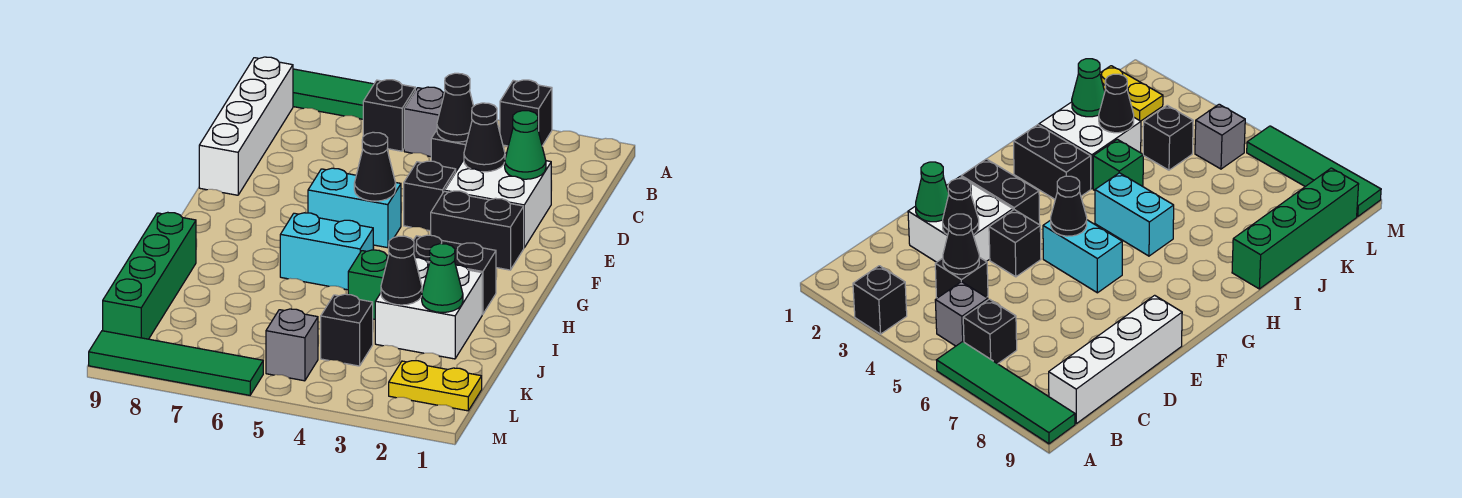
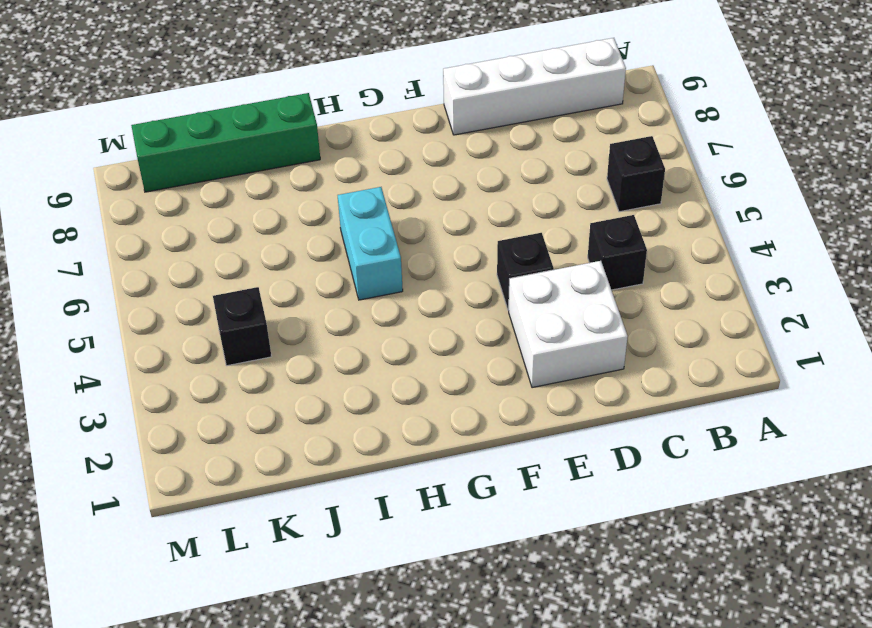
none -> black brick A3 level 1
none -> green tile A6:A9 level 1
none -> grey brick B5 level 1

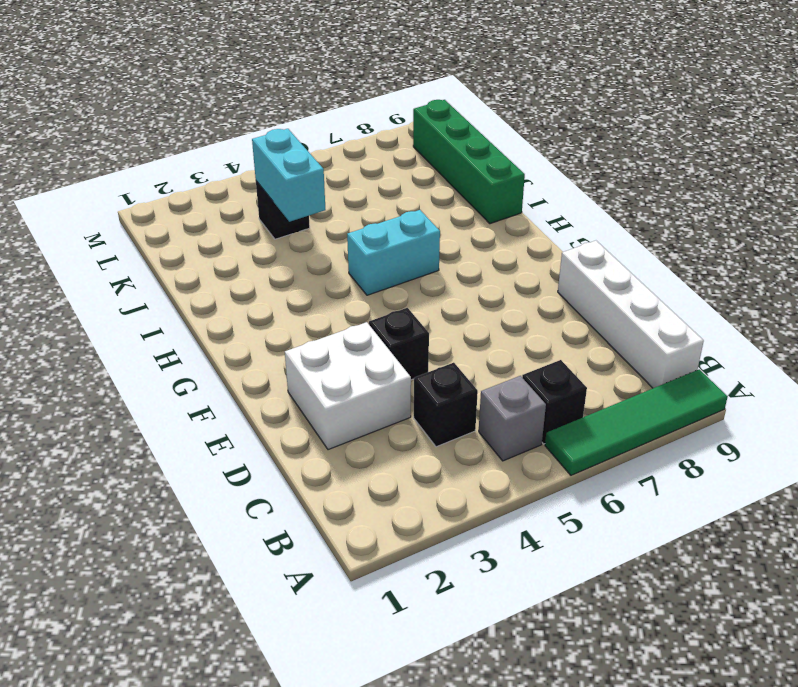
cyan brick J4:K4 level 2 -> cyan brick F5:F6 level 1
none -> black brick A3 level 1
none -> black brick F2:F3 level 1
none -> black brick H2:H3 level 1

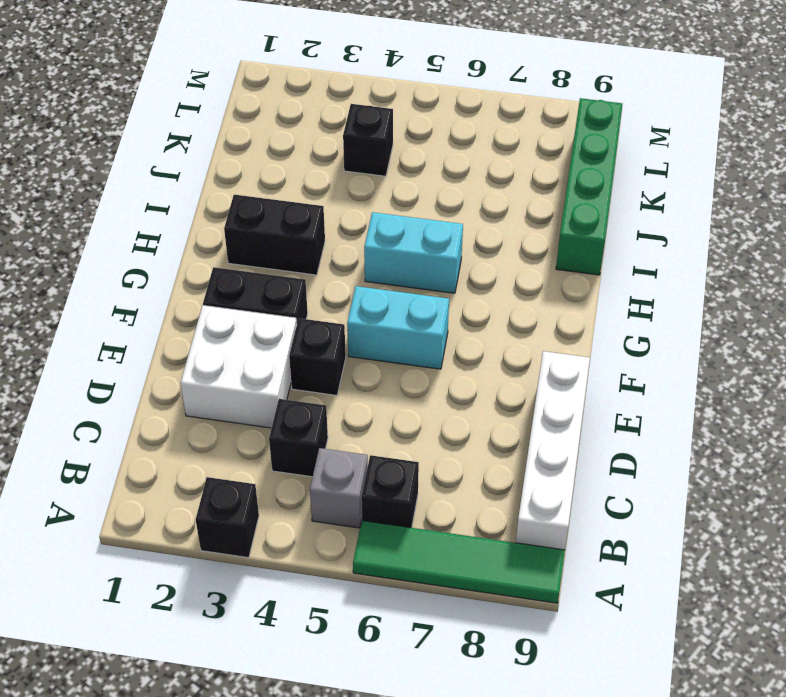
none -> white brick I2:J3 level 1
none -> green brick I4 level 1
none -> yellow plate L1:L2 level 1

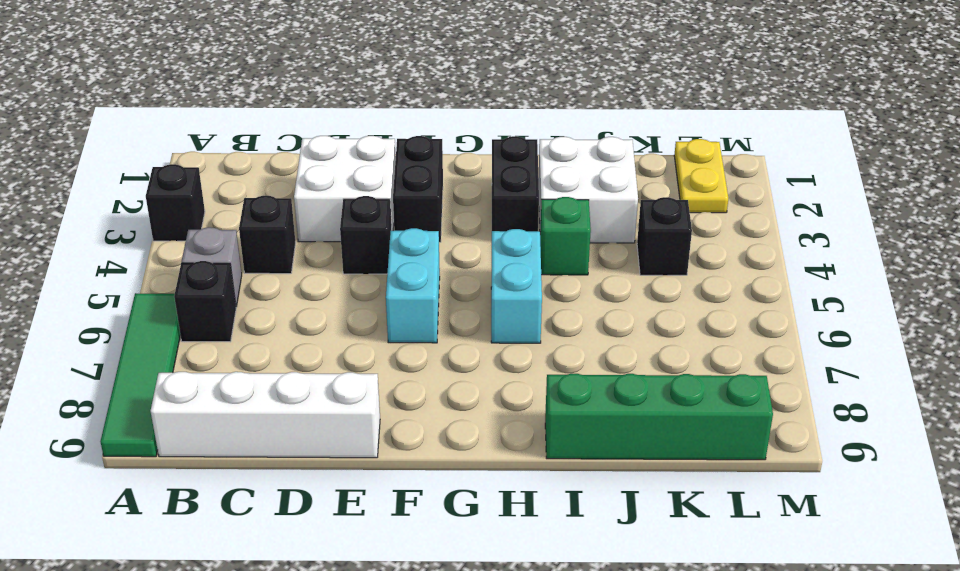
none -> grey brick L5 level 1
none -> green tile M6:M9 level 1
none -> black cone C4 level 2

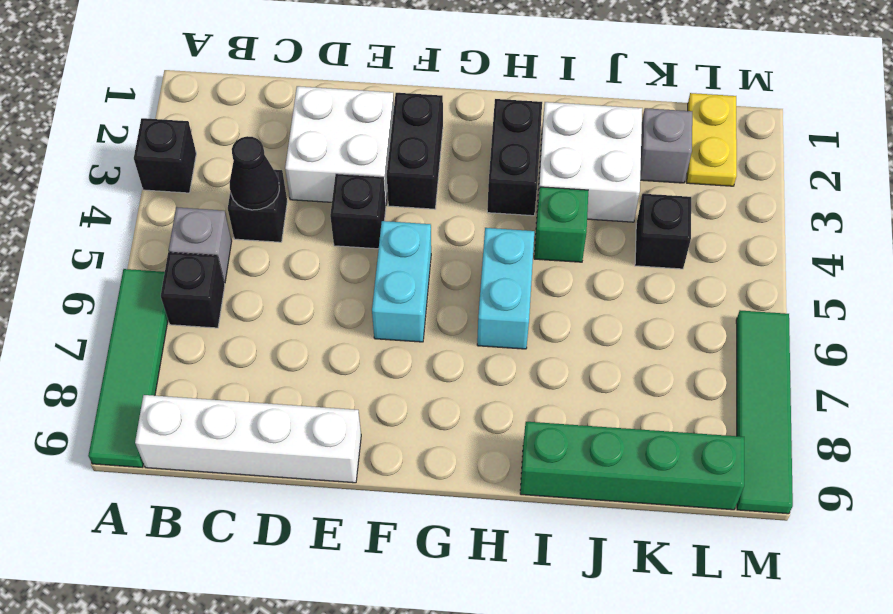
grey brick K2 level 1 -> grey brick L5 level 1
none -> green cone D2 level 2
none -> black cone D3 level 2
none -> black cone F5 level 2

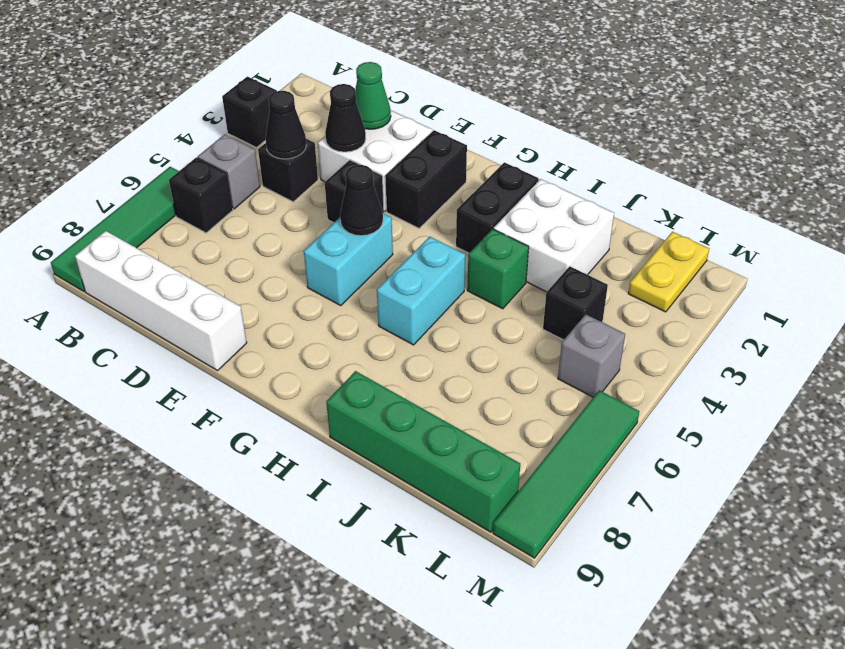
none -> green cone J2 level 2
none -> black cone J3 level 2

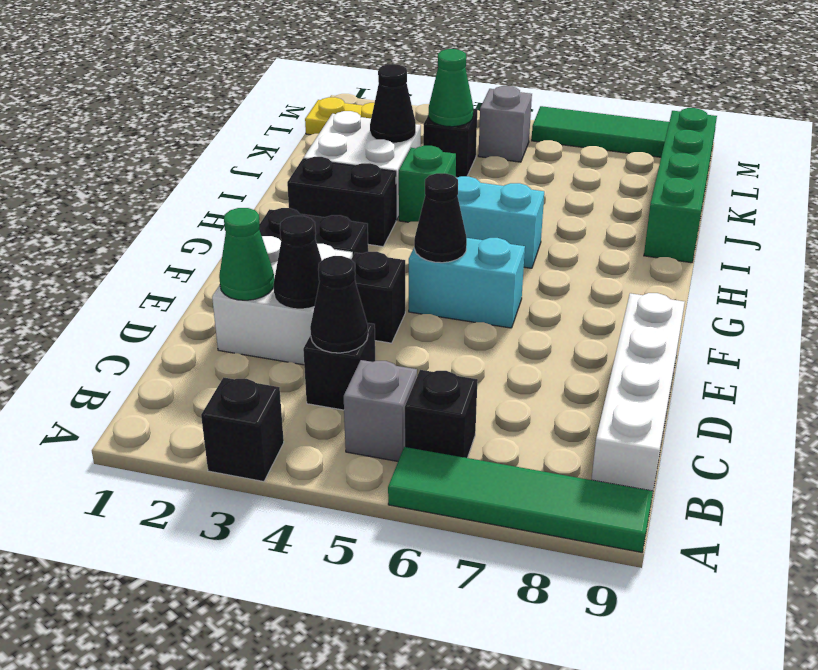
green cone K4 level 2 -> green cone J2 level 2

